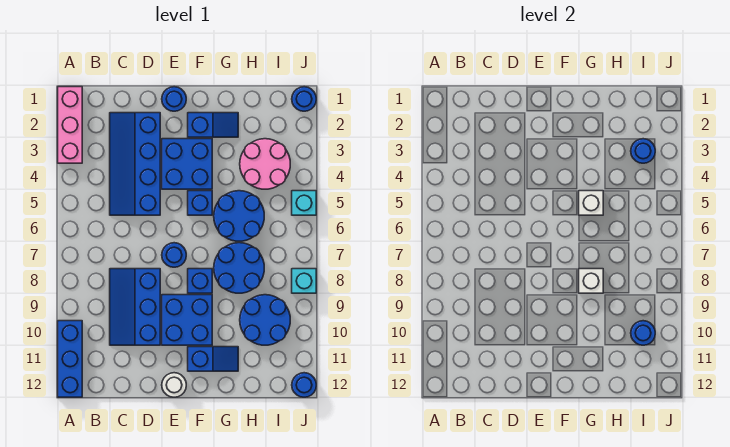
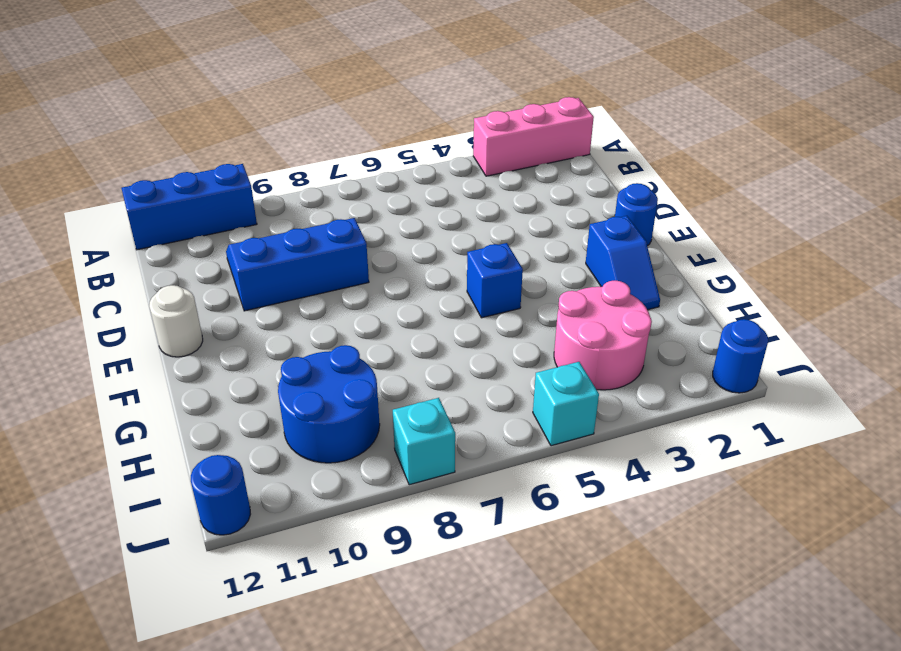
none -> blue slope C2:D5 level 1 top D
none -> blue brick E3:F4 level 1
none -> blue round brick E7 level 1

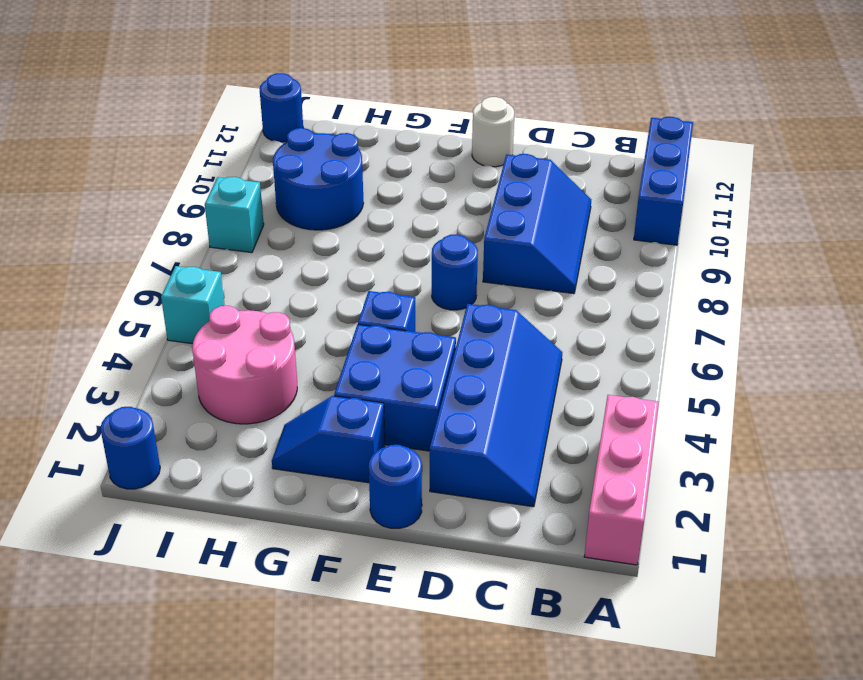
none -> blue brick E9:F10 level 1
none -> blue brick F8 level 1
none -> blue slope F11:G11 level 1 top F

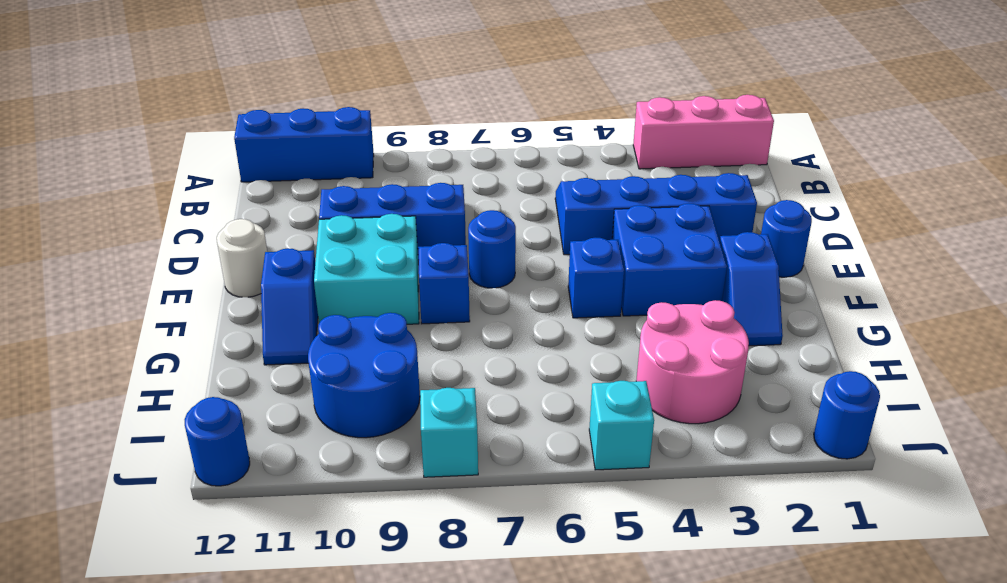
cyan brick E9:F10 level 1 -> blue brick E9:F10 level 1
none -> blue round brick G5:H6 level 1
none -> blue round brick G7:H8 level 1
none -> white brick G5 level 2

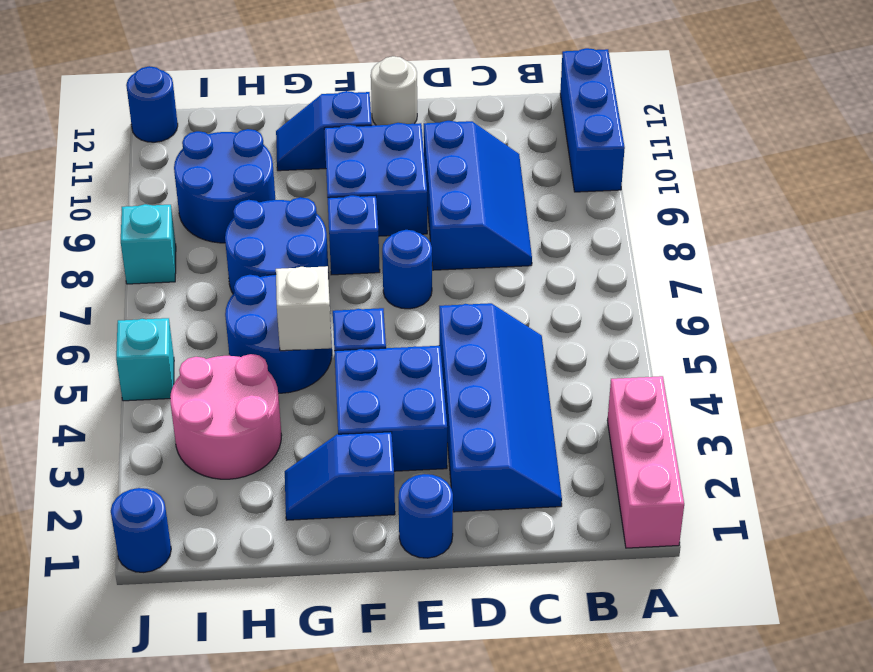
none -> white brick G8 level 2
none -> blue round brick I3 level 2
none -> blue round brick I10 level 2

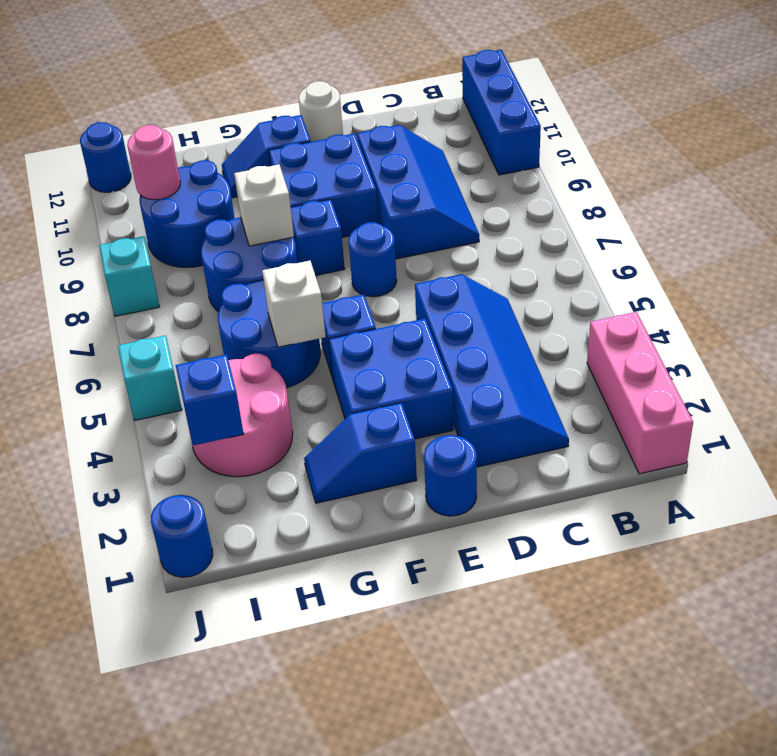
blue brick I3 level 2 -> blue round brick I3 level 2
pink round brick I10 level 2 -> blue round brick I10 level 2

